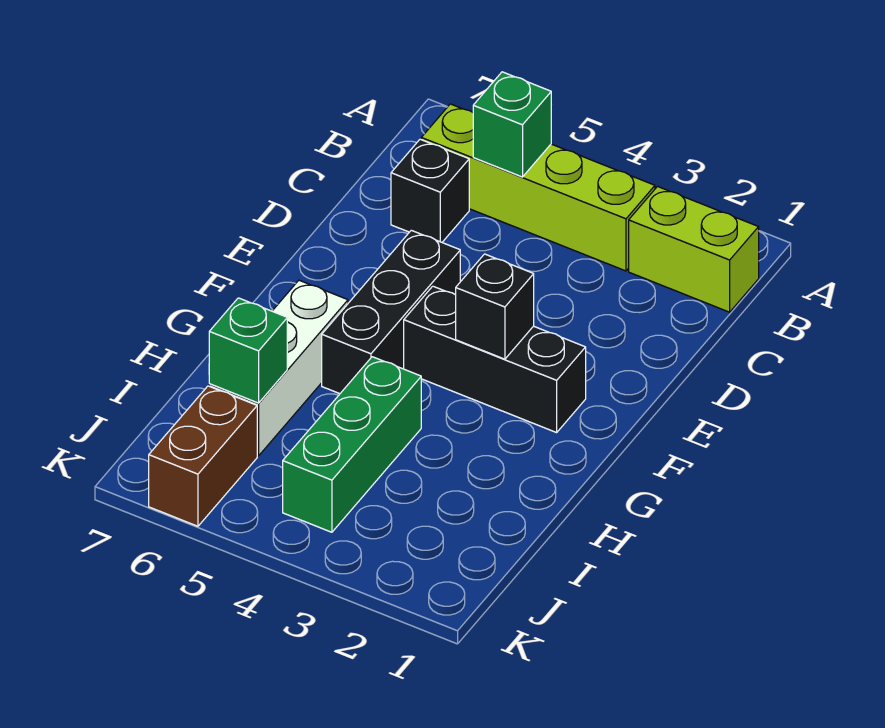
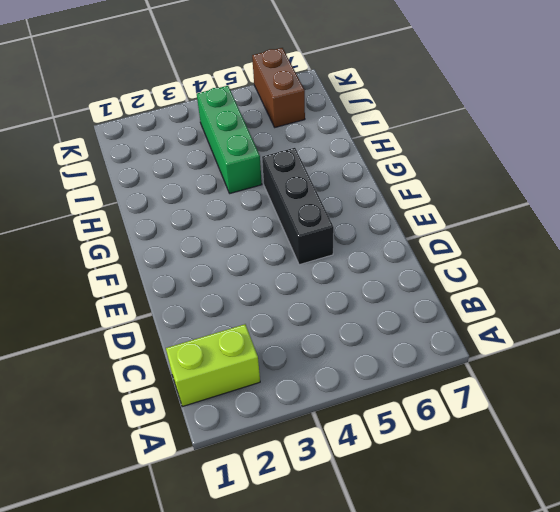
none -> lime brick B3:B6 level 1
none -> black brick C6 level 1

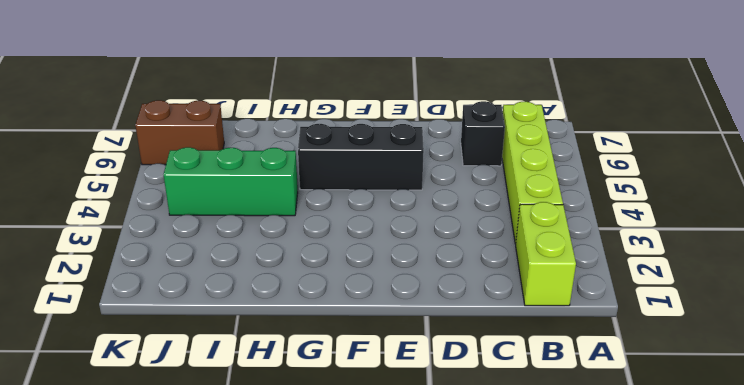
none -> black brick F2:F4 level 1
none -> white brick G6:I6 level 1

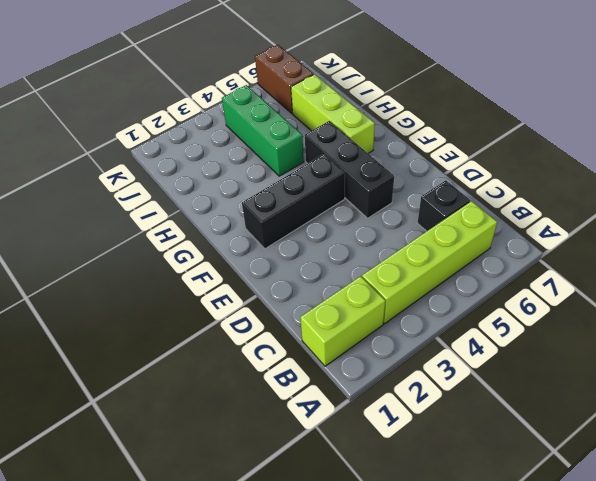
lime brick G6:I6 level 1 -> white brick G6:I6 level 1
none -> green brick B5 level 2
none -> black brick F3 level 2

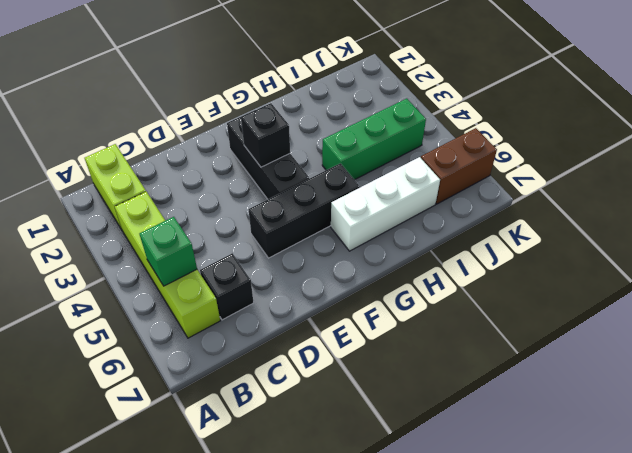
none -> green brick I6 level 2

